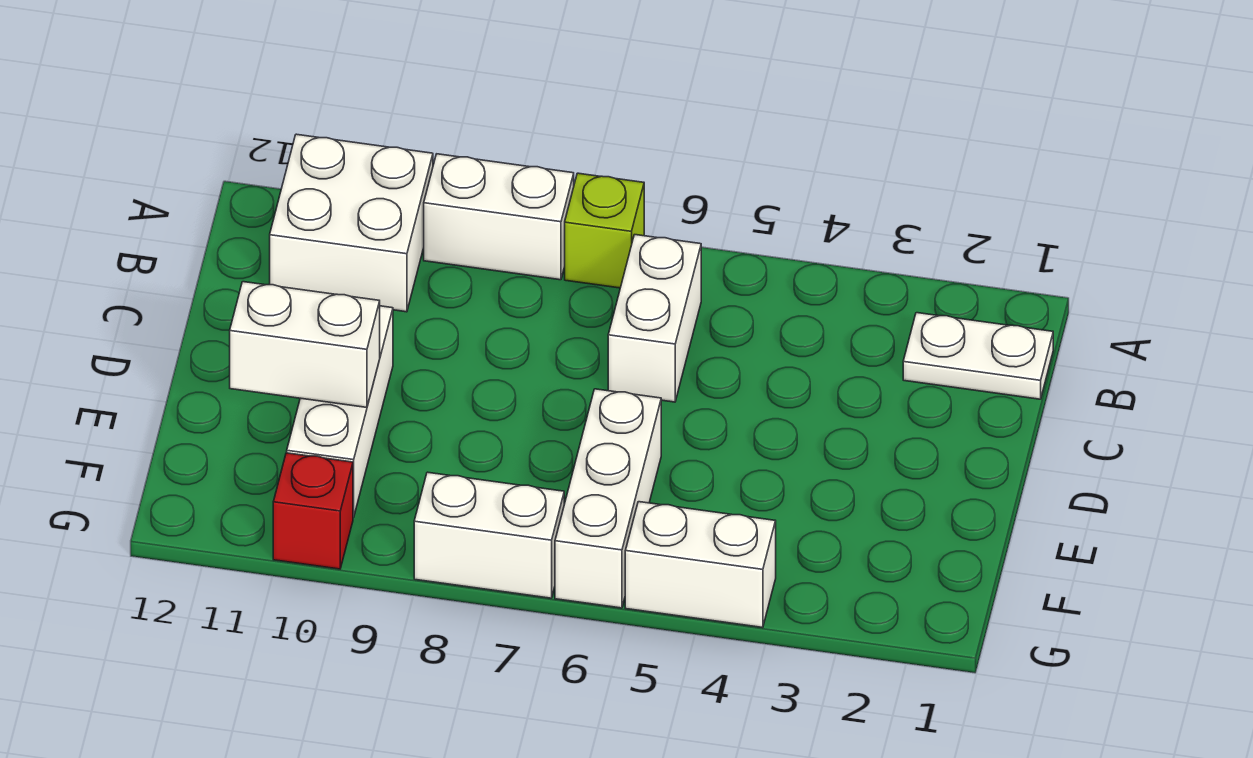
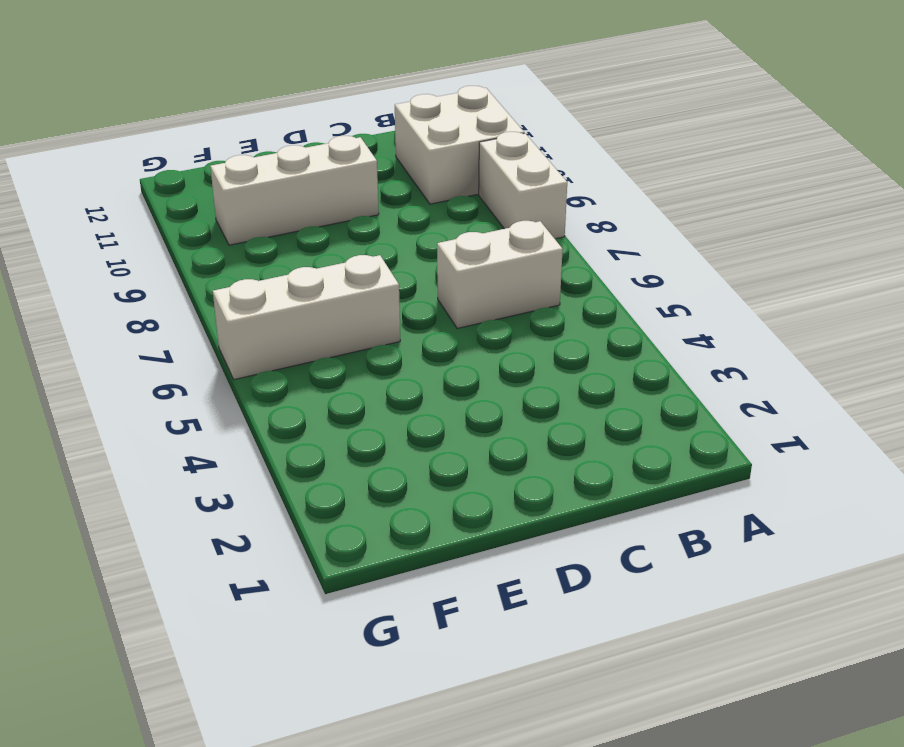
none -> lime brick A7 level 1
none -> white plate B1:B2 level 1

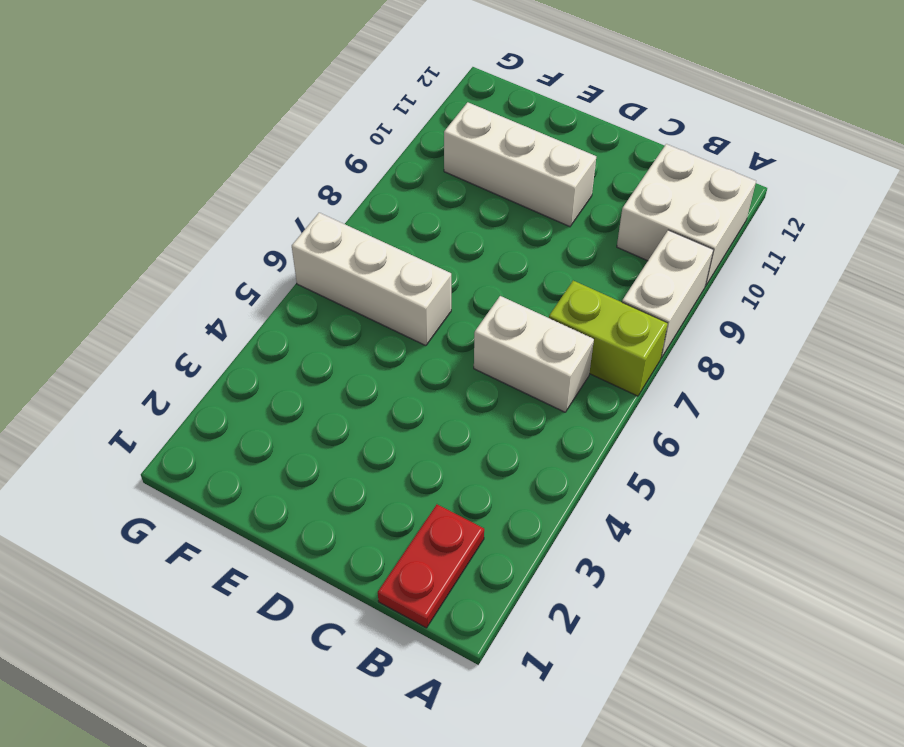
lime brick A7:B7 level 1 -> lime brick A7 level 1
red plate B1:B2 level 1 -> white plate B1:B2 level 1
none -> white brick G4:G5 level 1
none -> white brick G7:G8 level 1

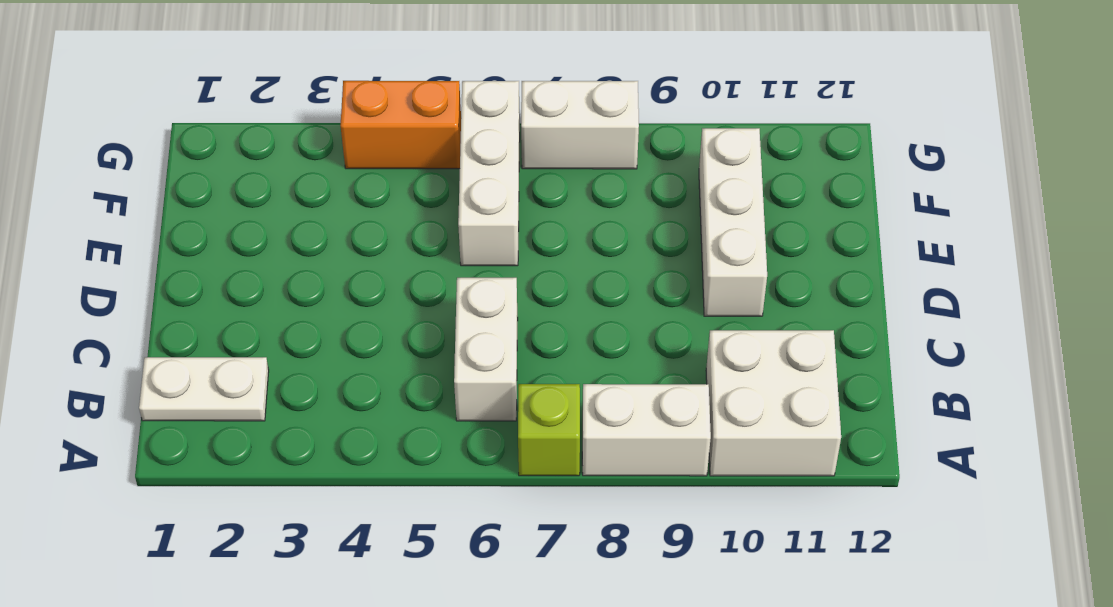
orange brick G4:G5 level 1 -> white brick G4:G5 level 1
none -> red brick G10 level 1
none -> white brick E10:E11 level 2

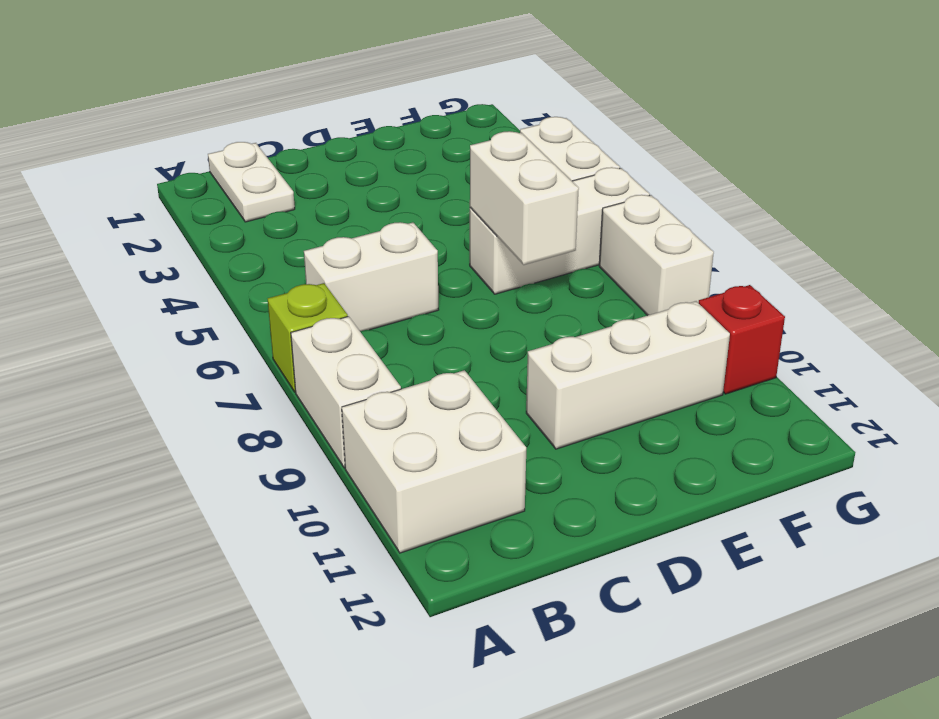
white brick E6:E7 level 2 -> white brick E10:E11 level 2

